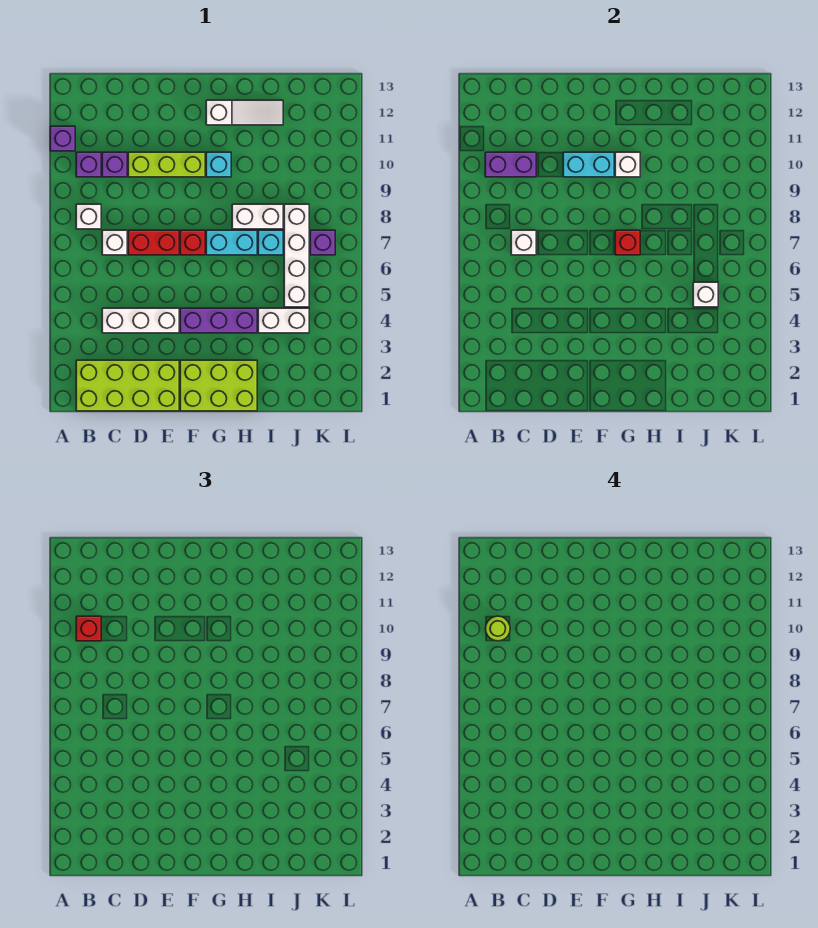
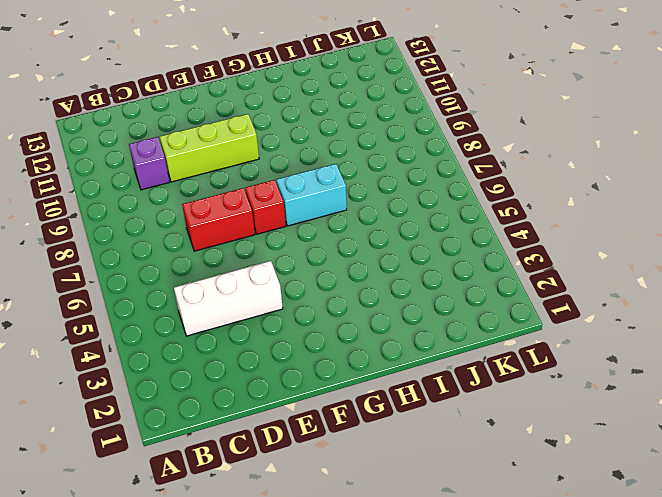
none -> purple brick A11 level 1
none -> lime brick B1:E2 level 1
none -> white brick B8 level 1

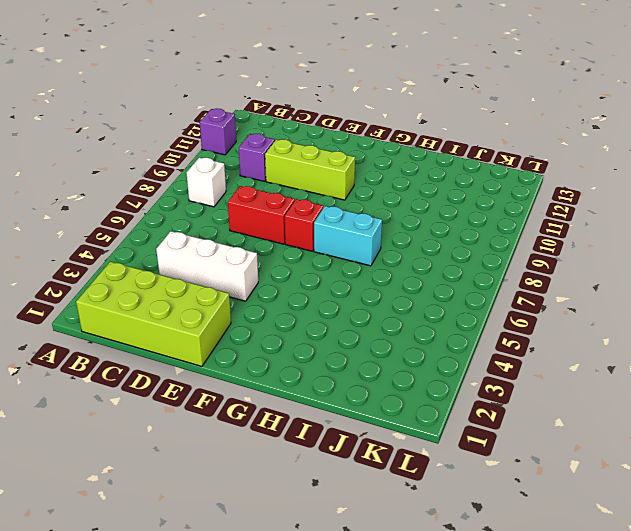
none -> purple brick B10 level 1
none -> white brick C7 level 1
none -> lime brick F1:H2 level 1

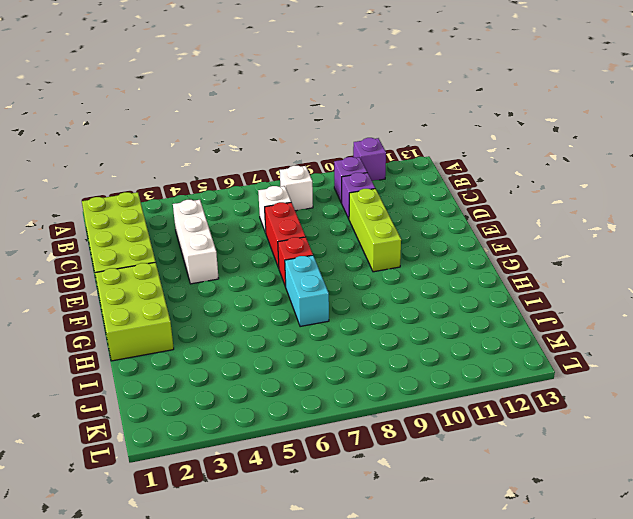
none -> purple brick F4:H4 level 1
none -> cyan brick G10 level 1
none -> white slope G12:I12 level 1 top G

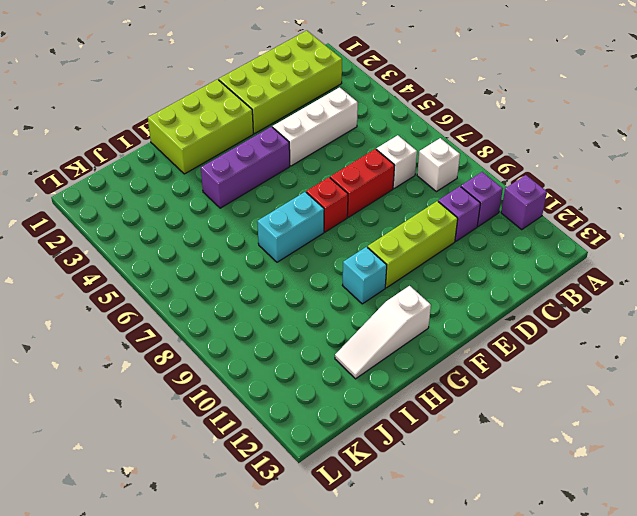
none -> white brick H8:I8 level 1
none -> white brick I4:J4 level 1
none -> cyan brick I7 level 1

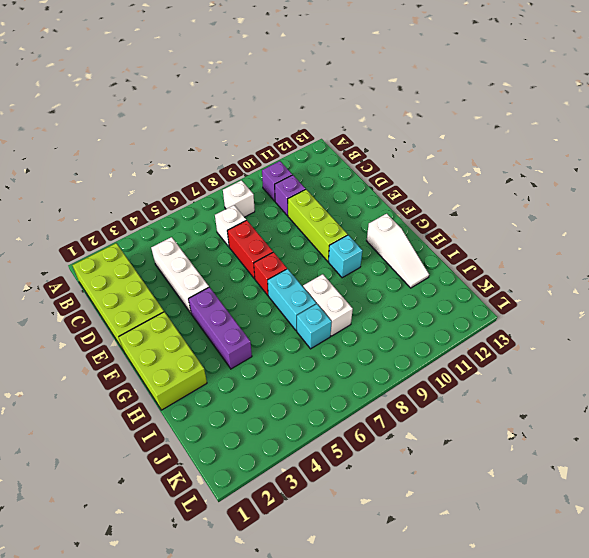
none -> purple brick A11 level 1
none -> white brick I4:J4 level 1
none -> white brick J5:J8 level 1

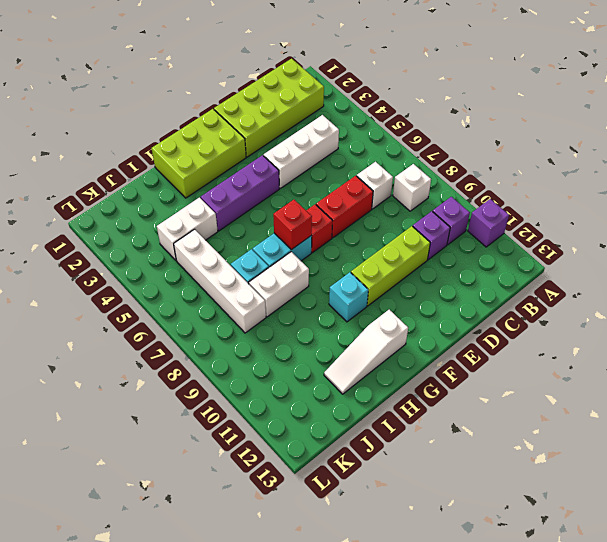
none -> purple brick K7 level 1
none -> purple brick B10:C10 level 2
none -> white brick C7 level 2

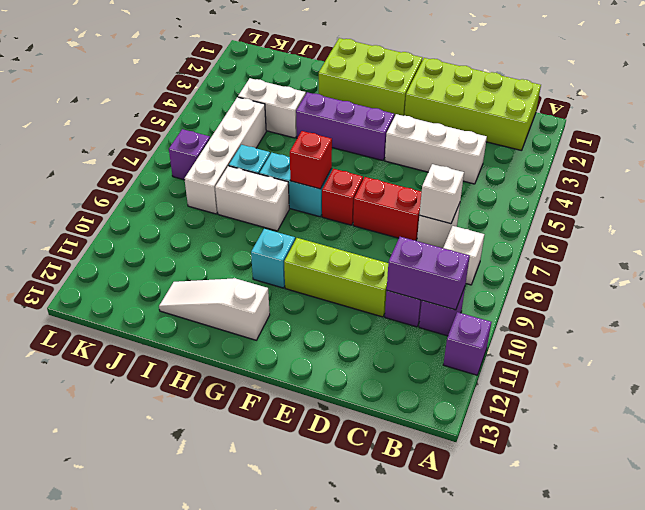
none -> cyan brick E10:F10 level 2
none -> white brick G10 level 2
none -> white brick J5 level 2

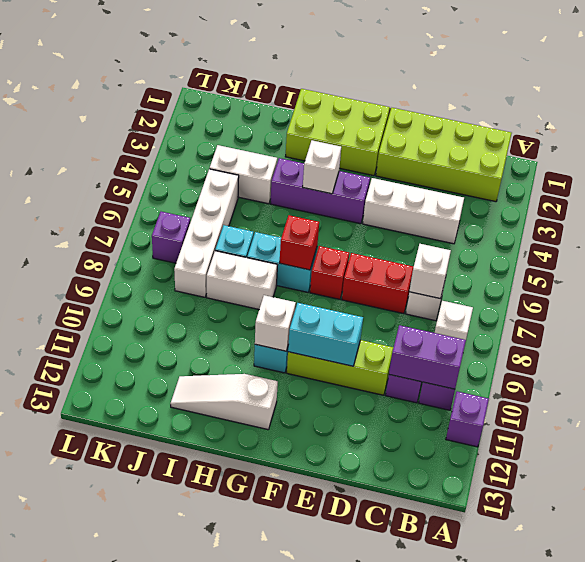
white brick G4 level 2 -> white brick J5 level 2
none -> red brick B10 level 3
none -> lime round brick B10 level 4

